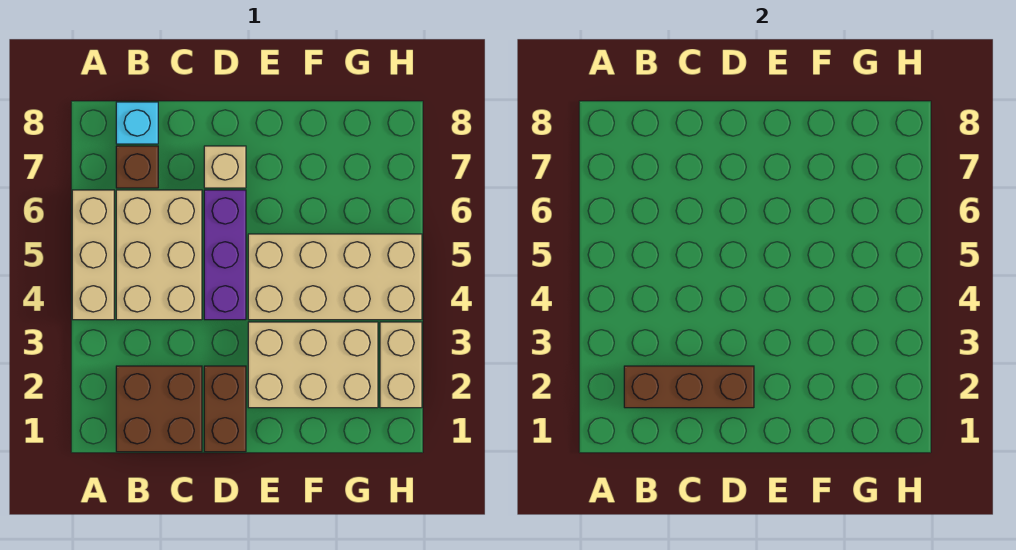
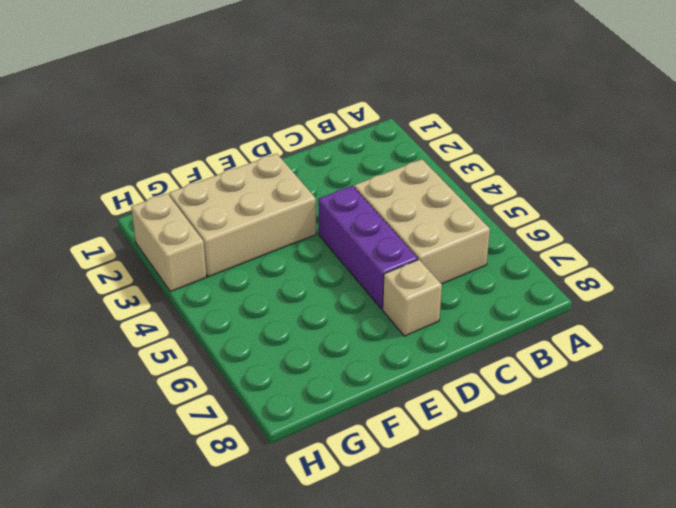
none -> tan brick A4:A6 level 1
none -> brown brick B1:C2 level 1
none -> brown brick B7 level 1

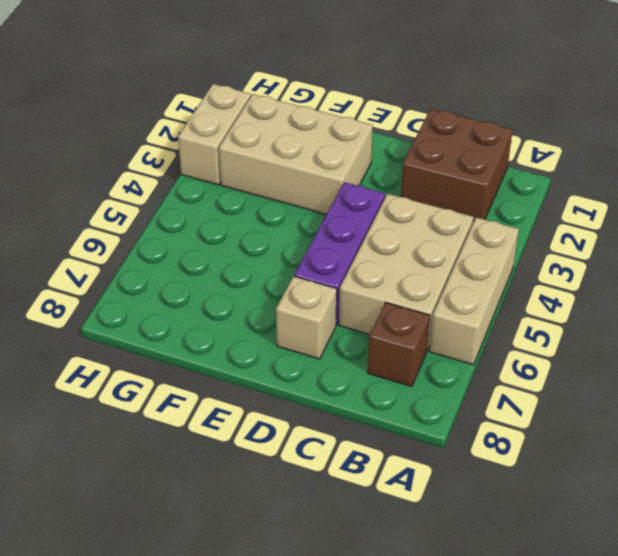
none -> cyan brick B8 level 1
none -> brown brick D1:D2 level 1
none -> tan brick E4:H5 level 1

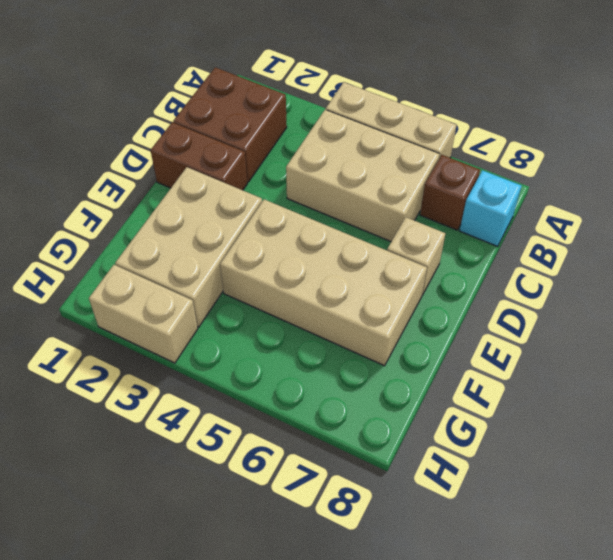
tan brick E4:F7 level 1 -> tan brick E4:H5 level 1
none -> purple brick D4:D6 level 1
none -> brown brick B2:D2 level 2

